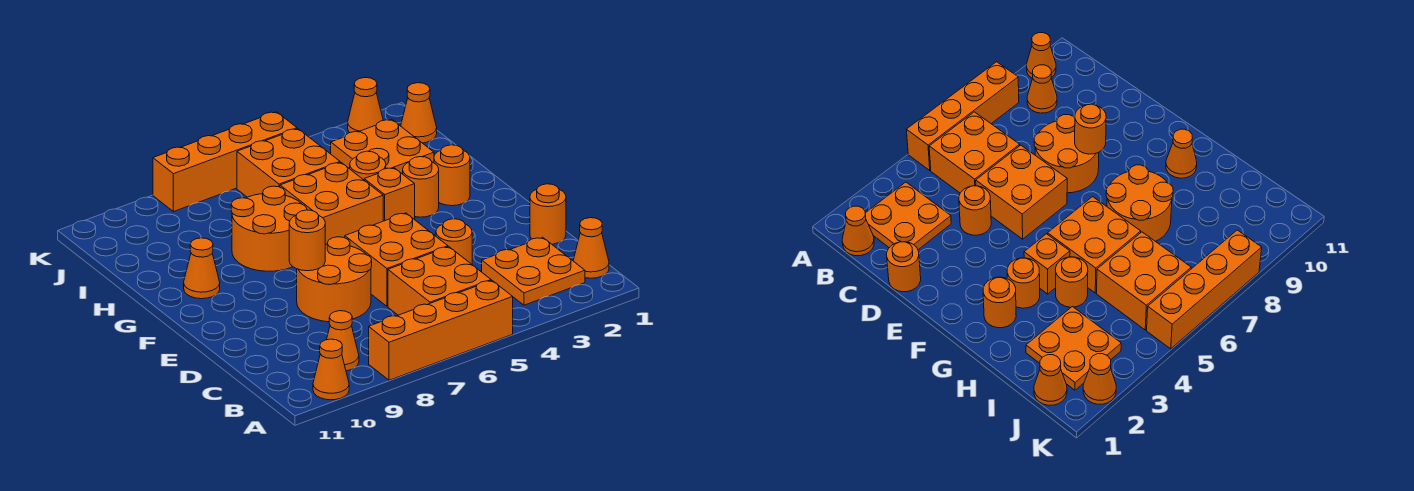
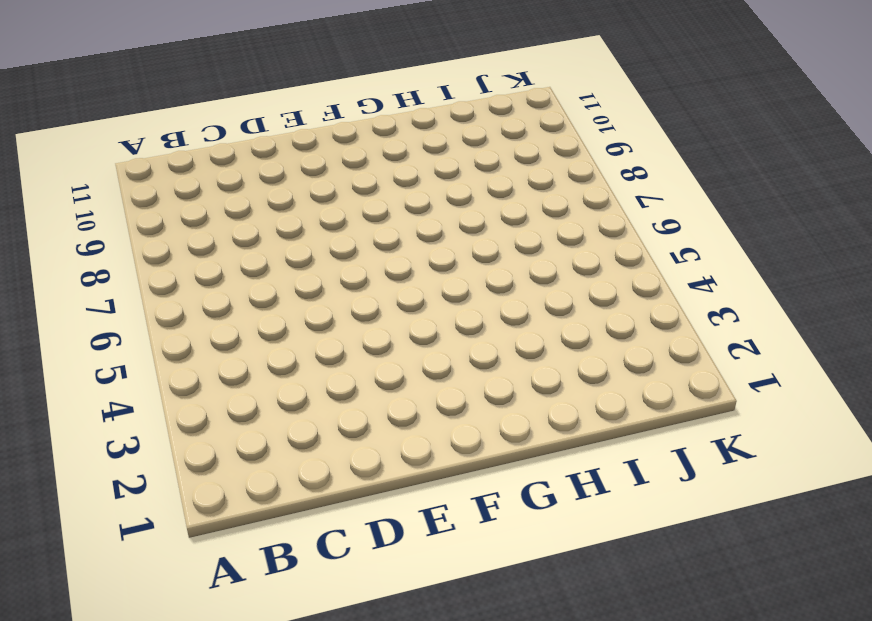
none -> orange brick A5:A8 level 1
none -> orange cone A10 level 1
none -> orange cone B1 level 1

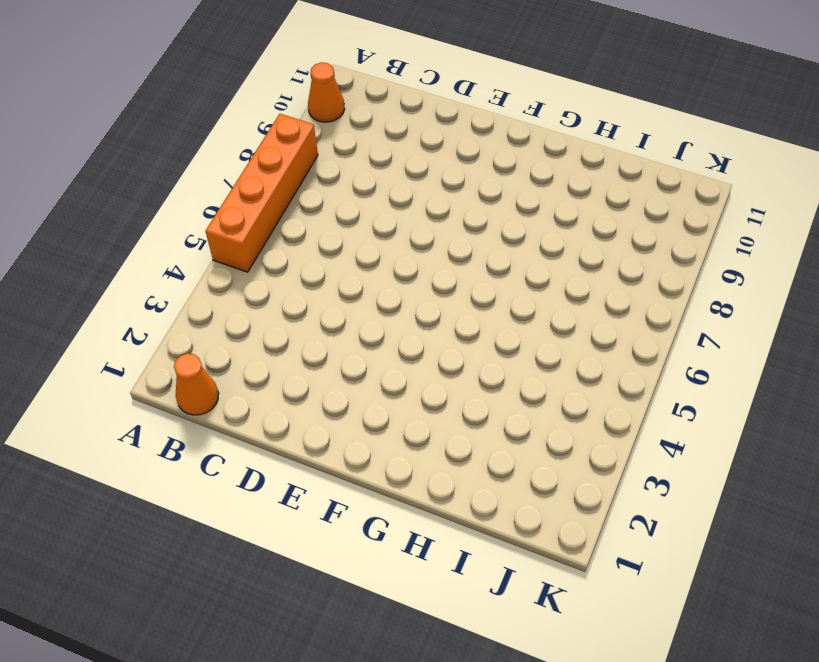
none -> orange plate B2:C3 level 1
none -> orange brick B5:C6 level 1
none -> orange cone B9 level 1

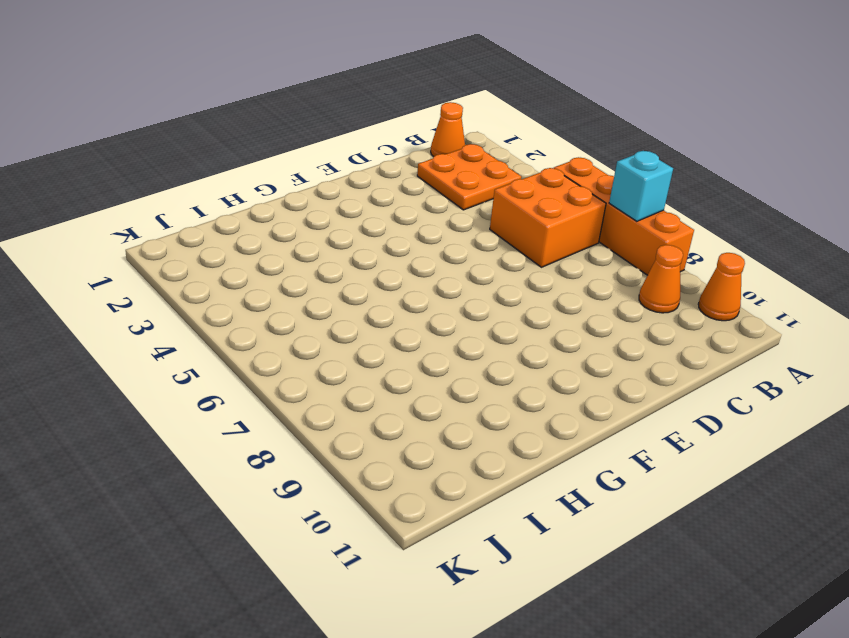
cyan brick A7 level 2 -> none
none -> orange round brick D1 level 1
none -> orange round brick D4 level 1
none -> orange brick D5:E6 level 1

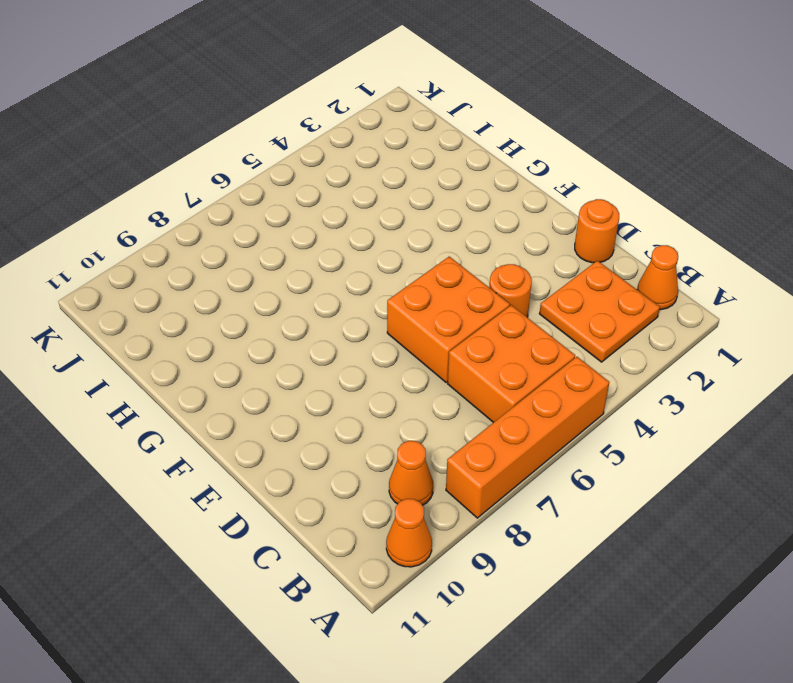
none -> orange round brick D7:E8 level 1
none -> orange round brick G2 level 1
none -> orange round brick G3 level 1

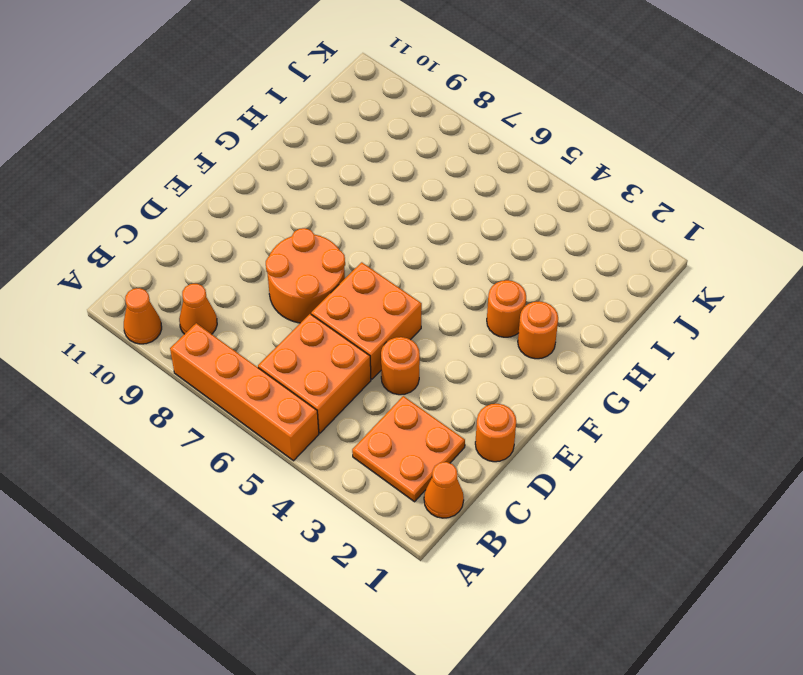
none -> orange brick G4 level 1
none -> orange brick G5:H6 level 1
none -> orange round brick G7:H8 level 1

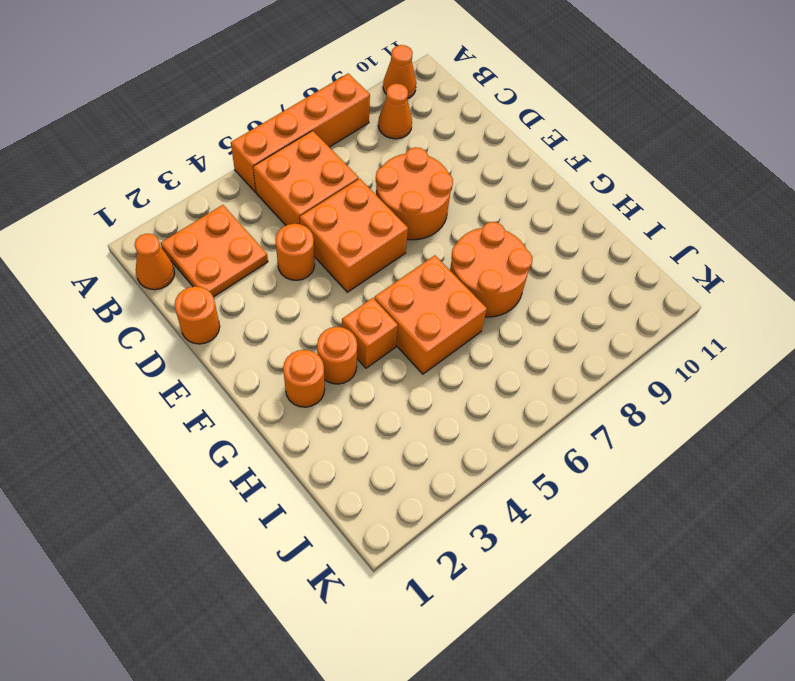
none -> orange cone G10 level 1
none -> orange round brick H4 level 1
none -> orange plate I2:J3 level 1

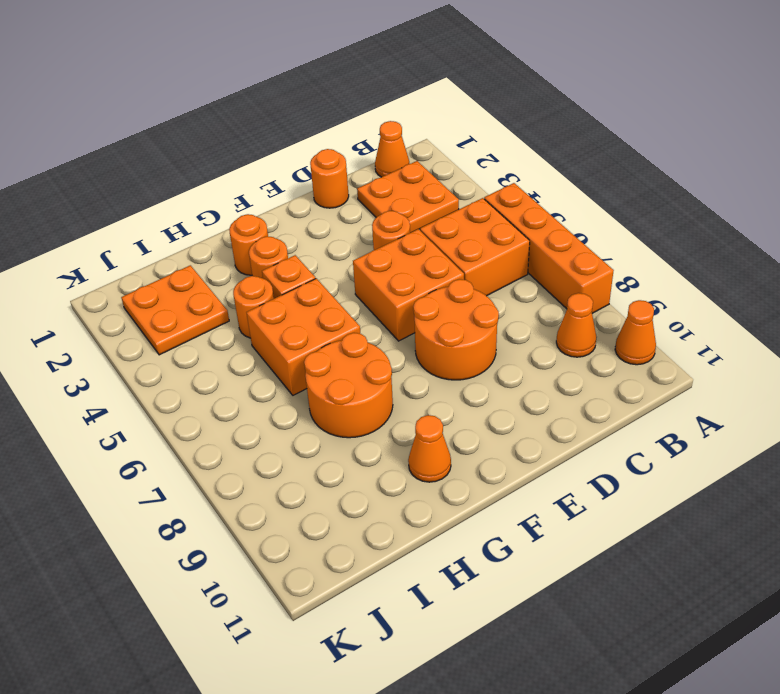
none -> orange brick I5:J6 level 1
none -> orange cone J1 level 1
none -> orange cone K2 level 1

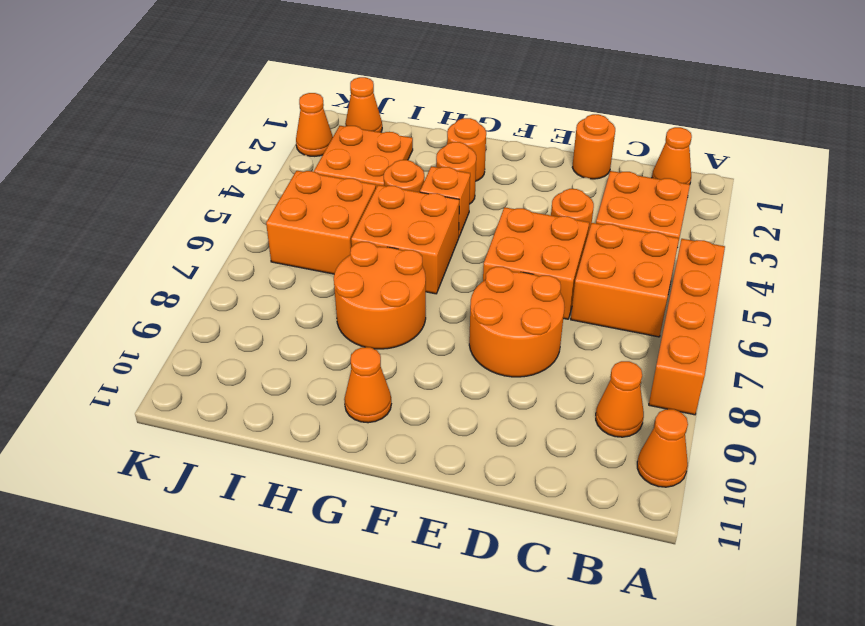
none -> orange brick K5:K8 level 1
none -> orange round brick E8 level 2

